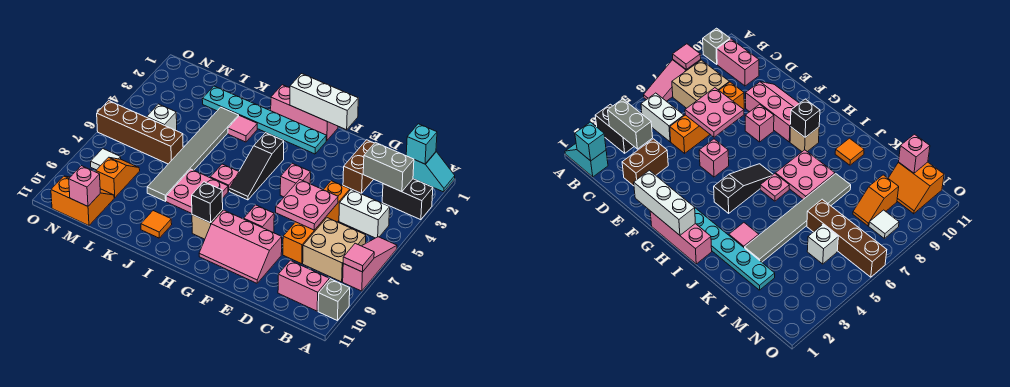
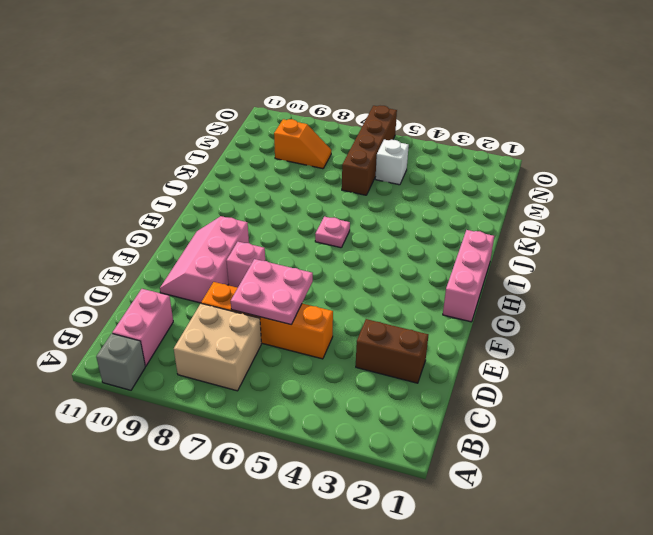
none -> cyan slope A1:B1 level 1 top B
none -> black brick A3:B3 level 1
none -> pink slope A6:A8 level 1 top 8
none -> white brick B5:C5 level 1

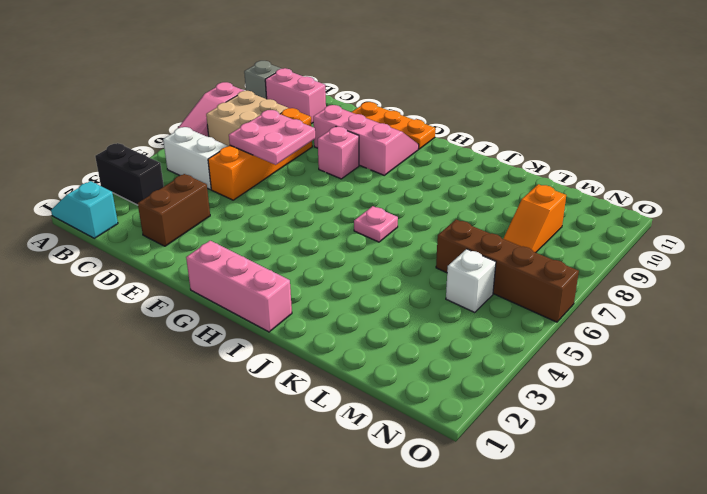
orange plate E11:G11 level 1 -> none
none -> pink brick F5 level 1
none -> cyan plate G2:L2 level 1
none -> black slope H4:H6 level 1 top 4
none -> tan brick H9 level 1

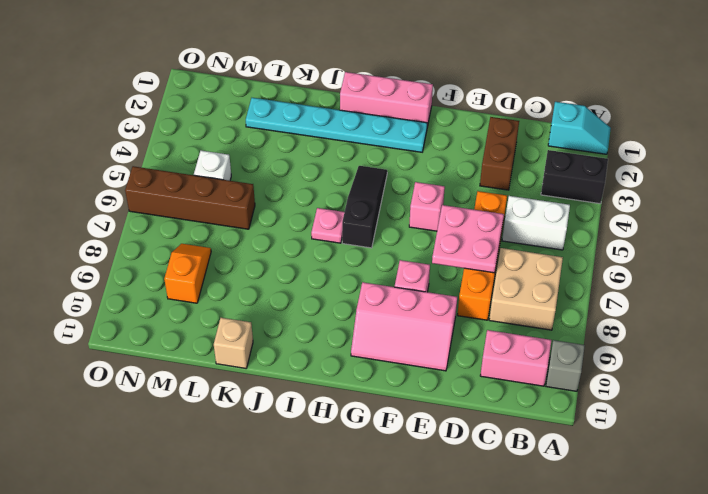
black slope H4:H6 level 1 top 6 -> black slope H4:H6 level 1 top 4
tan brick K11 level 1 -> tan brick H9 level 1
none -> pink slope A6:A8 level 1 top 8
none -> pink plate I7:J8 level 1
none -> pink tile J3 level 1
none -> orange tile J10 level 1

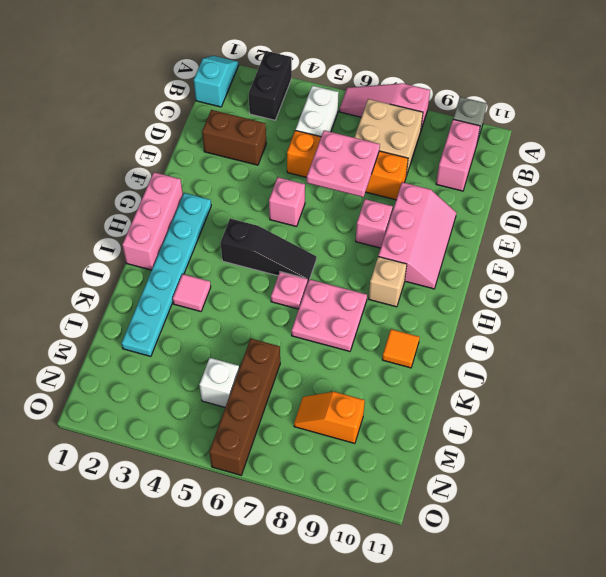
none -> grey tile K3:K8 level 1
none -> orange slope M10:N11 level 1 top 11
none -> white tile N8 level 1
none -> pink tile A8 level 2

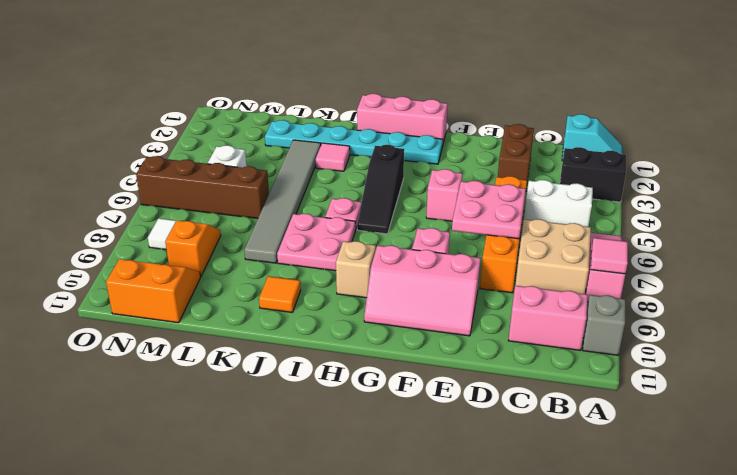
none -> cyan brick B1 level 2
none -> grey brick B3:C3 level 2
none -> white brick F1:H1 level 2
none -> black brick H9 level 2

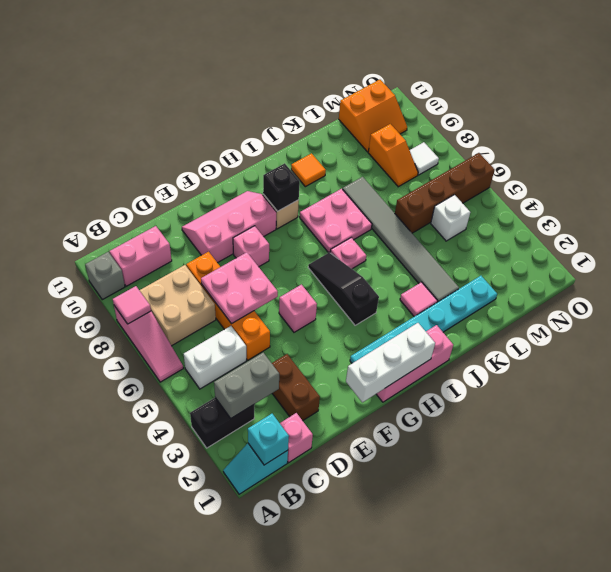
pink brick C1 level 1 -> pink brick M11 level 2

